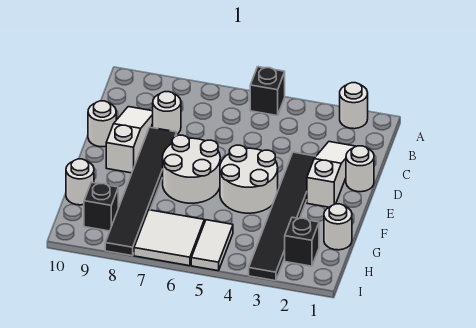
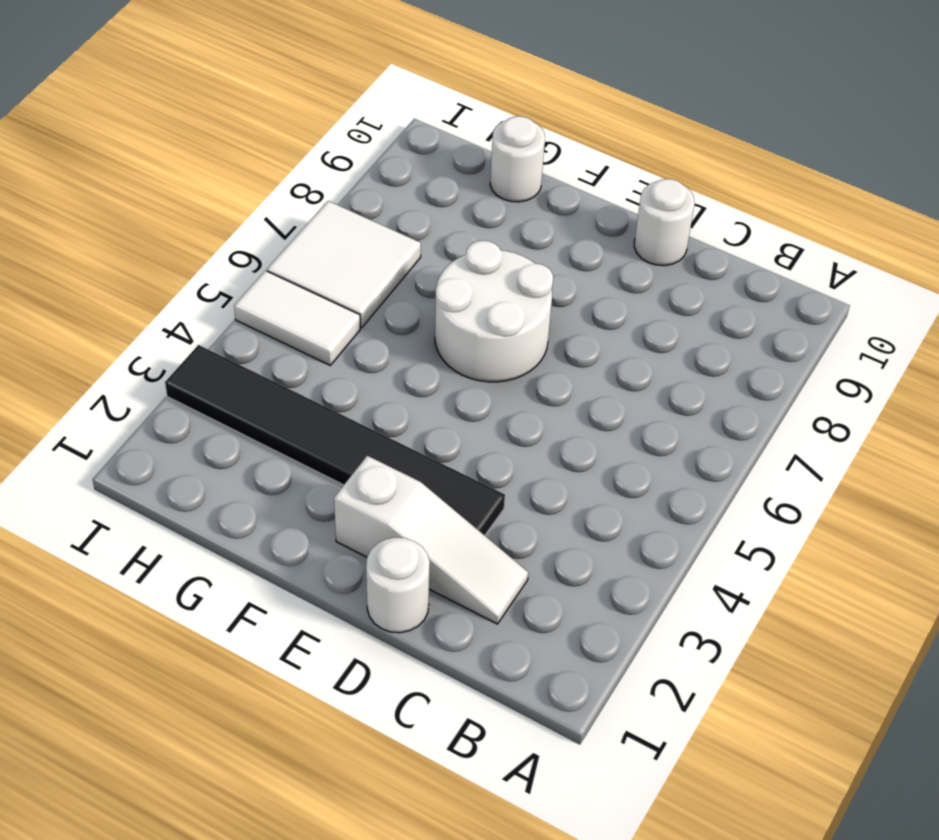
none -> white round brick A2 level 1
none -> black brick A5 level 1
none -> white round brick C8 level 1

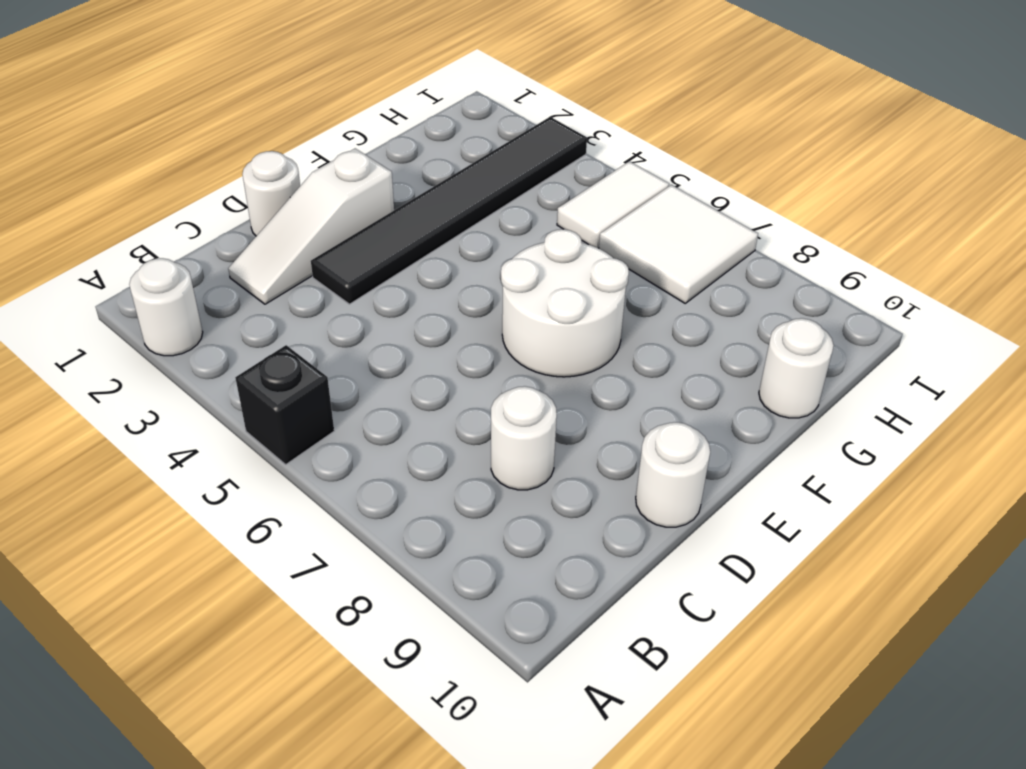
none -> white slope C9:E9 level 1 top E
none -> black tile D8:I8 level 1
none -> white round brick E4:F5 level 1

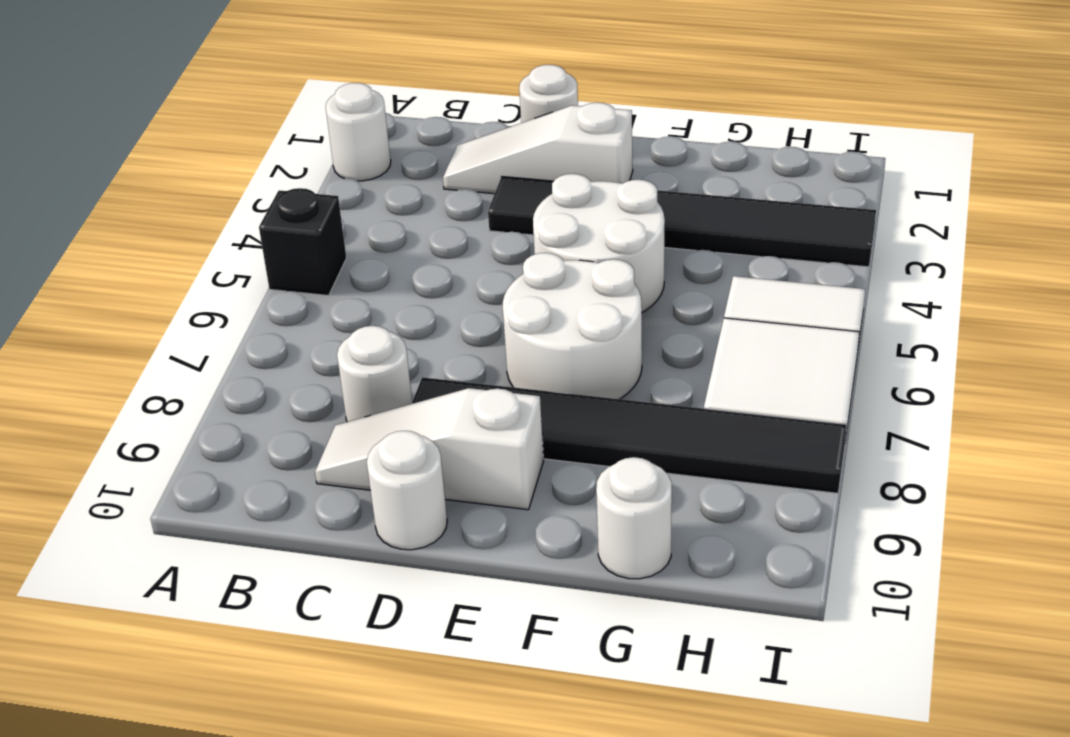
none -> white round brick G1 level 1
none -> black brick H2 level 1
none -> black brick H9 level 1

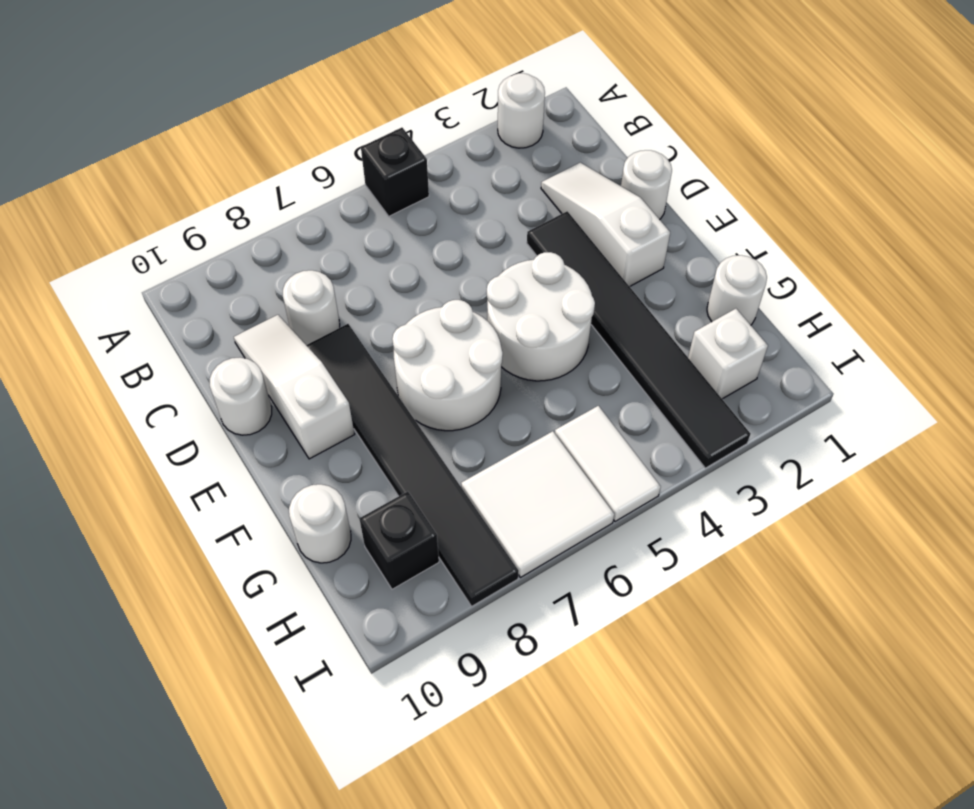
white brick H2 level 1 -> black brick H2 level 1

